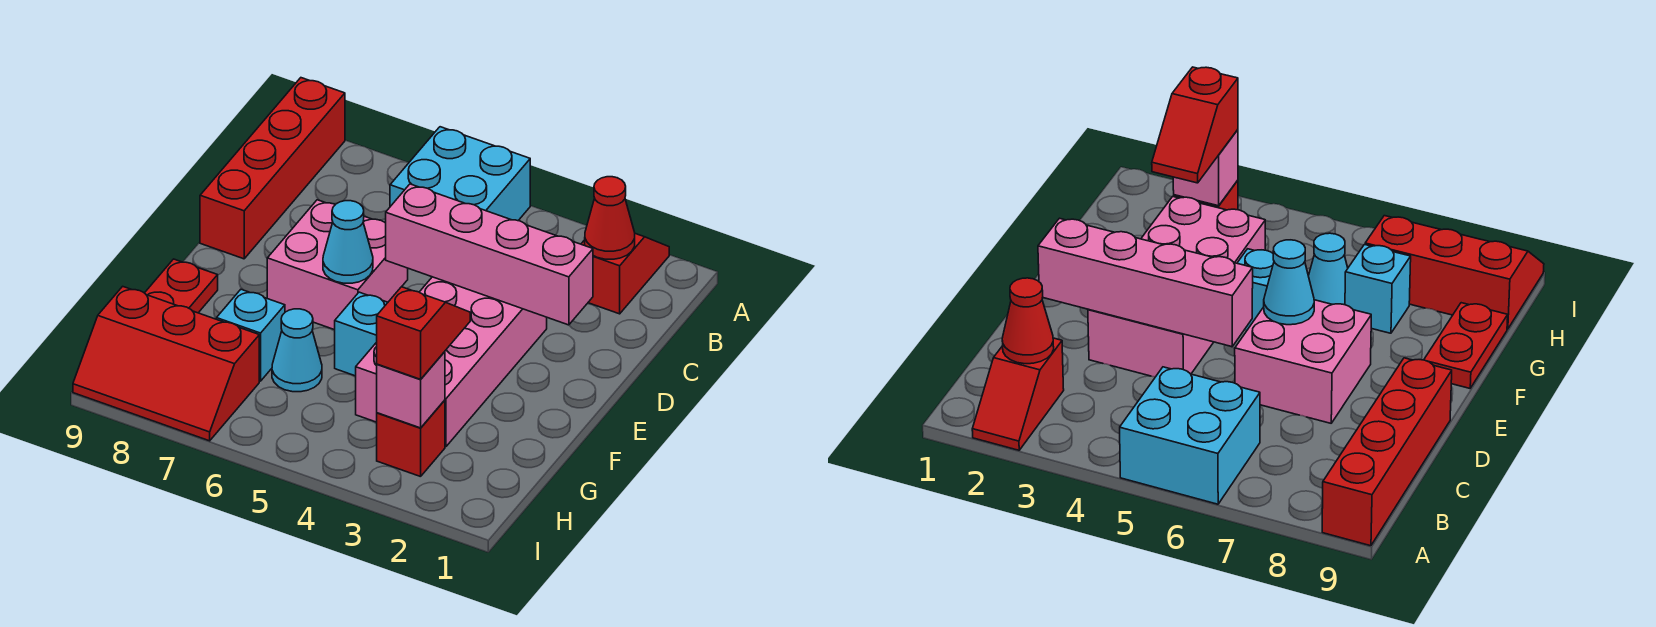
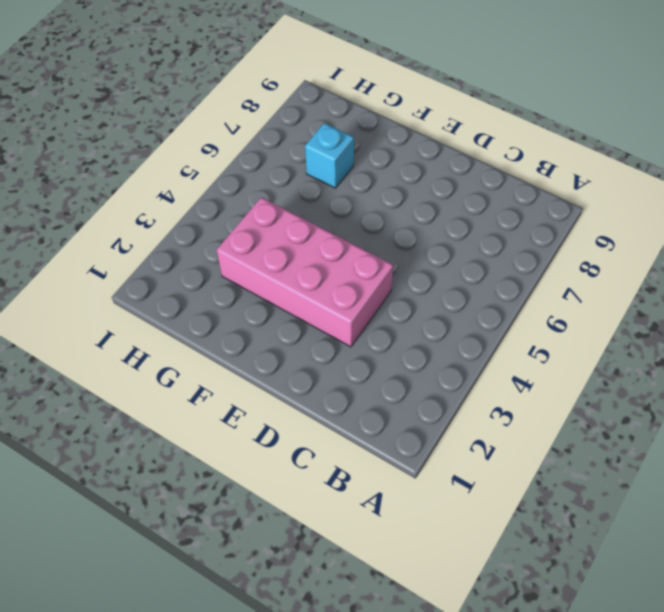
none -> red slope A2:B2 level 1 top B
none -> cyan brick A5:B6 level 1
none -> red brick A9:D9 level 1

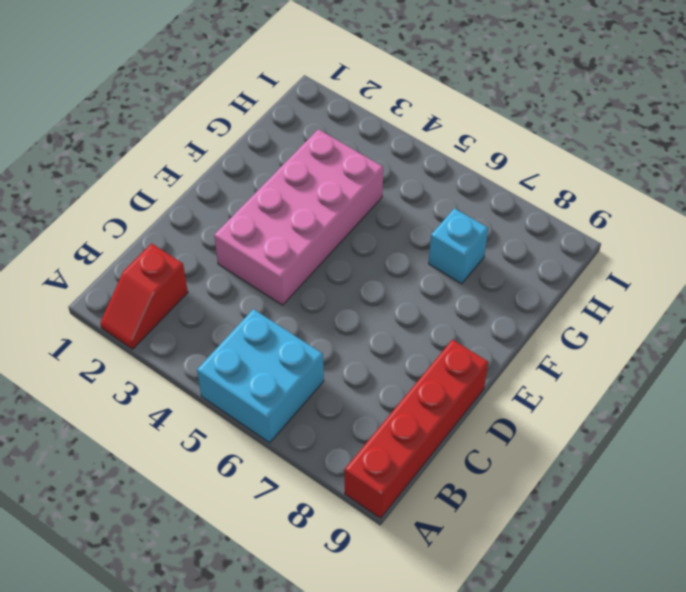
none -> pink brick D6:E7 level 1
none -> cyan brick F5 level 1
none -> red plate F9:G9 level 1

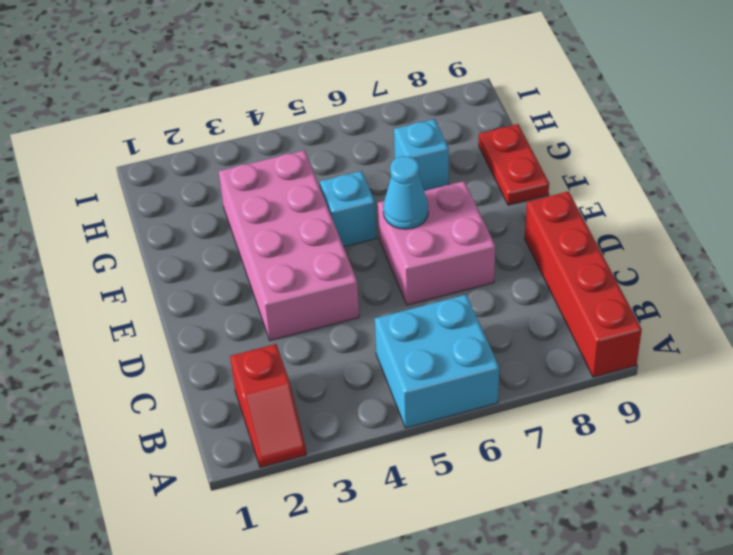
none -> cyan cone G6 level 1
none -> red brick H3 level 1
none -> red slope H7:I9 level 1 top H

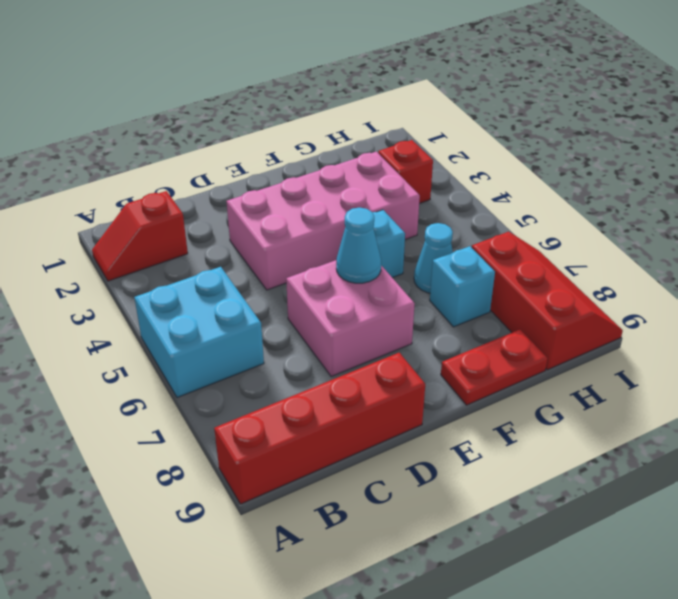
none -> red cone B2 level 2
none -> pink brick D2:D5 level 2
none -> pink brick H3 level 2

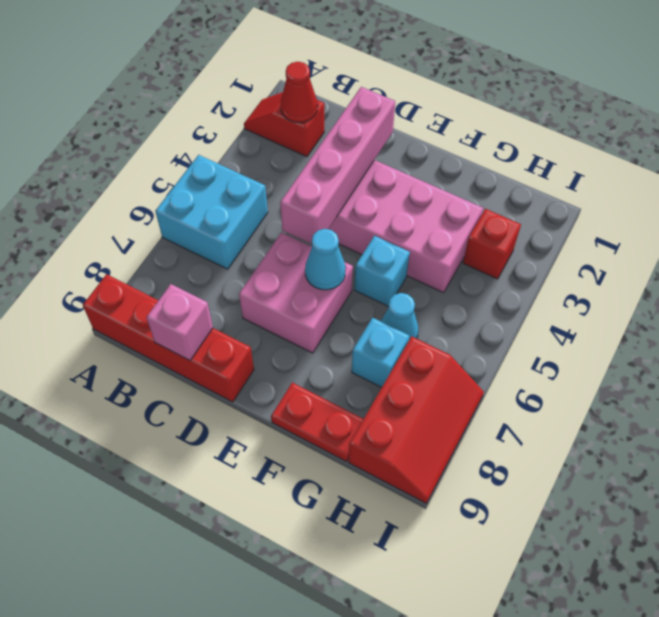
pink brick C9 level 2 -> pink brick H3 level 2
none -> red slope G3:H3 level 3 top H

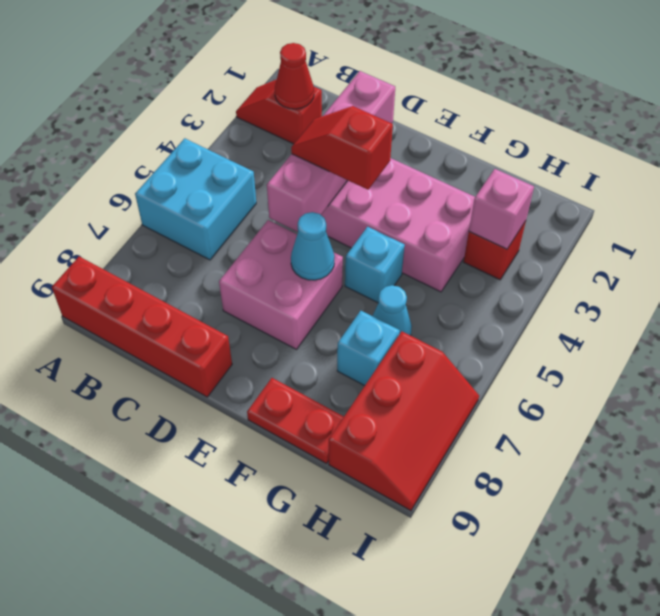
red slope D4:E4 level 3 top E -> red slope G3:H3 level 3 top H

